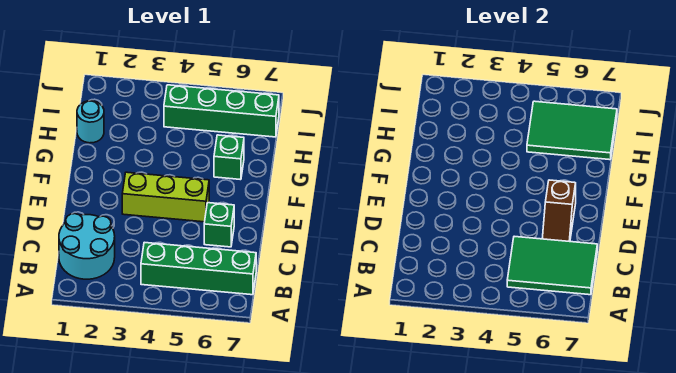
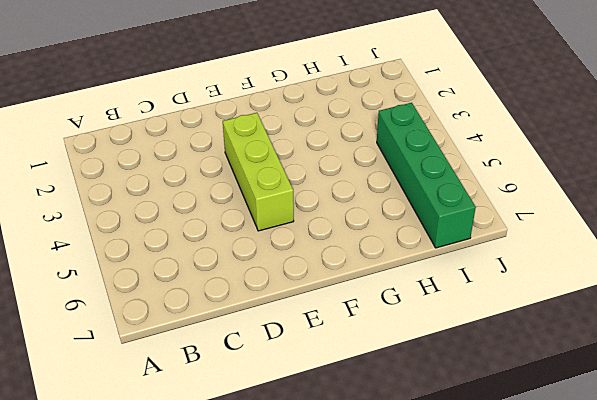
none -> cyan round brick B1:C2 level 1
none -> green brick B4:B7 level 1

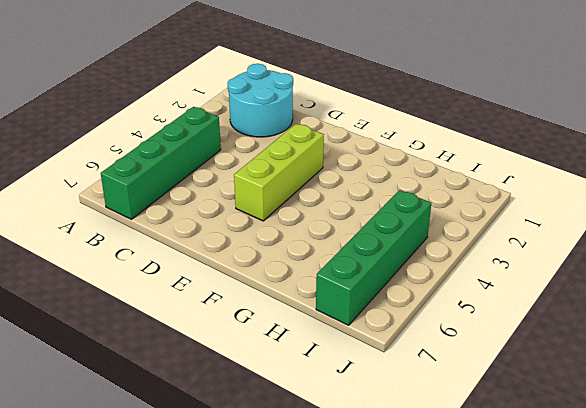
none -> green brick D6 level 1
none -> green brick G6 level 1

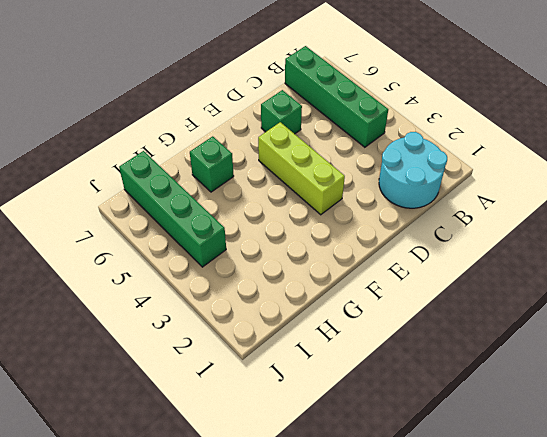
none -> cyan round brick H1 level 1
none -> green tile B5:C7 level 2

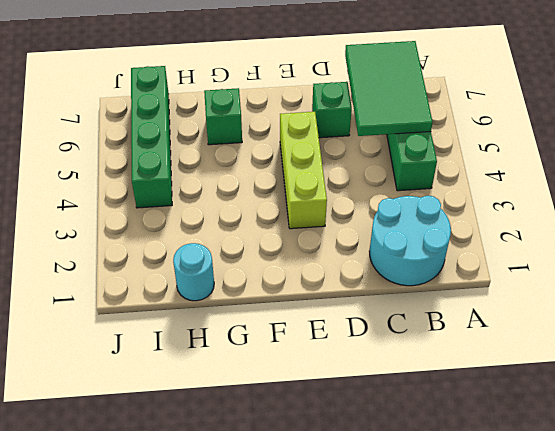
none -> brown slope D6:E6 level 2 top E
none -> green tile H5:I7 level 2

